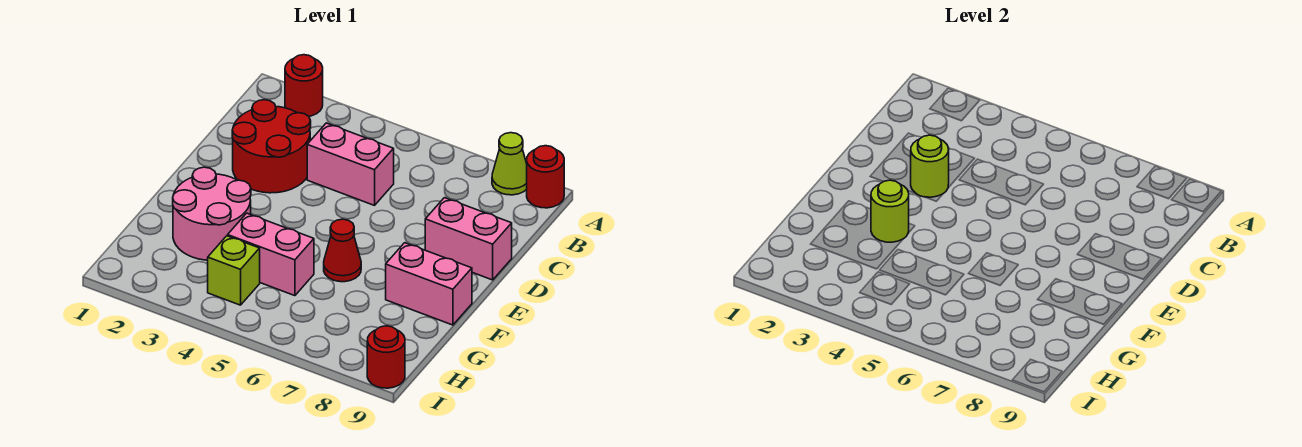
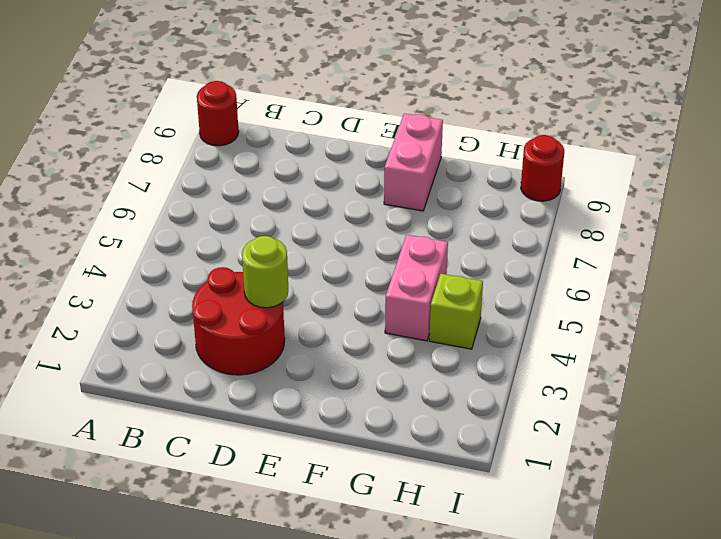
none -> red round brick A2 level 1
none -> lime cone A8 level 1
none -> pink brick C4:C5 level 1

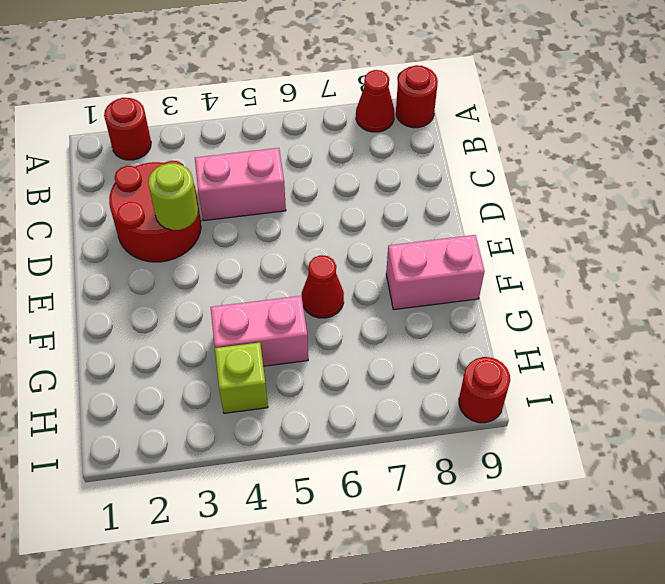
red cone A8 level 1 -> lime cone A8 level 1
none -> pink brick D8:D9 level 1
none -> pink round brick F2:G3 level 1
none -> lime round brick F3 level 2

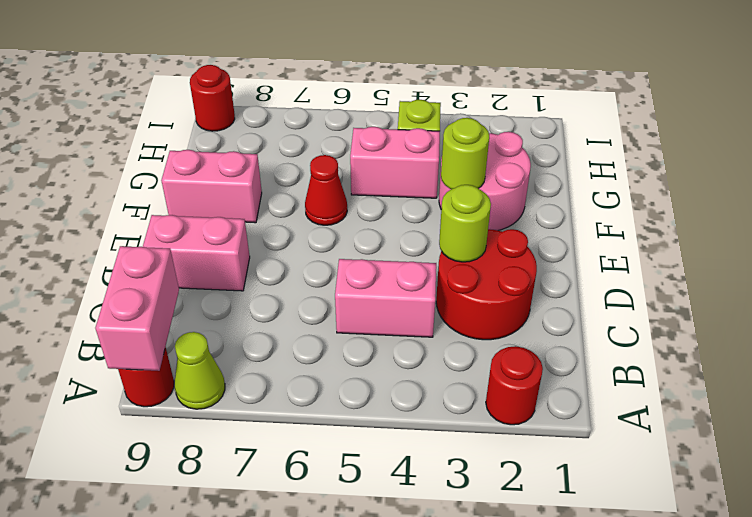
pink brick A9:B9 level 2 -> none

